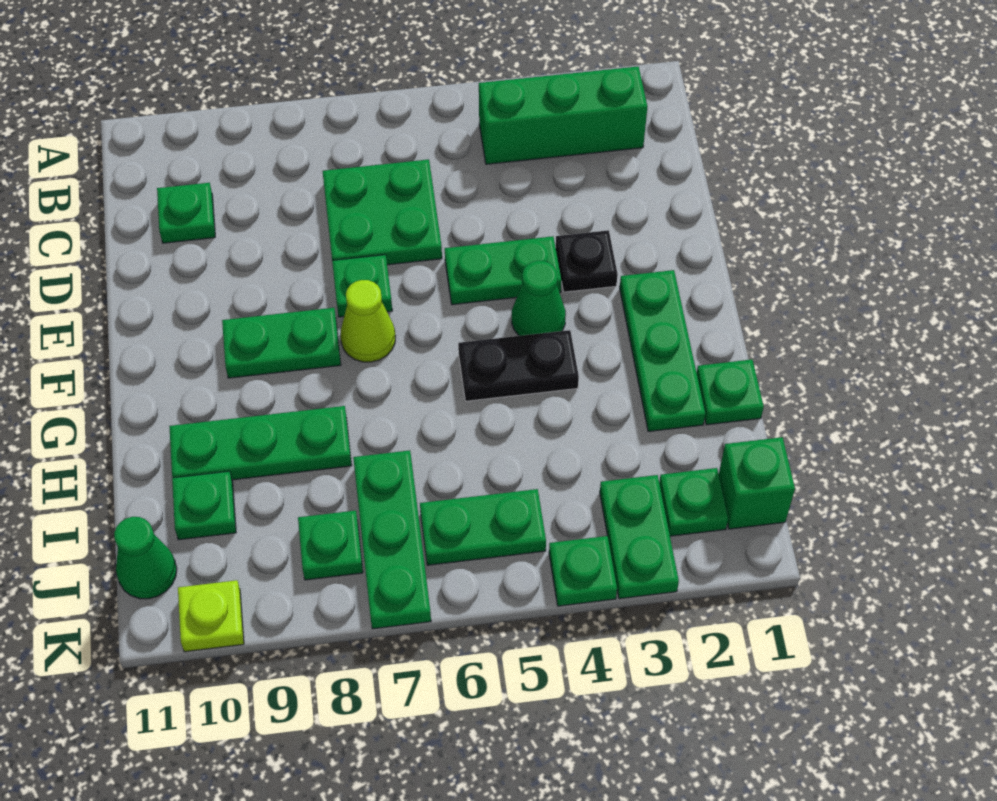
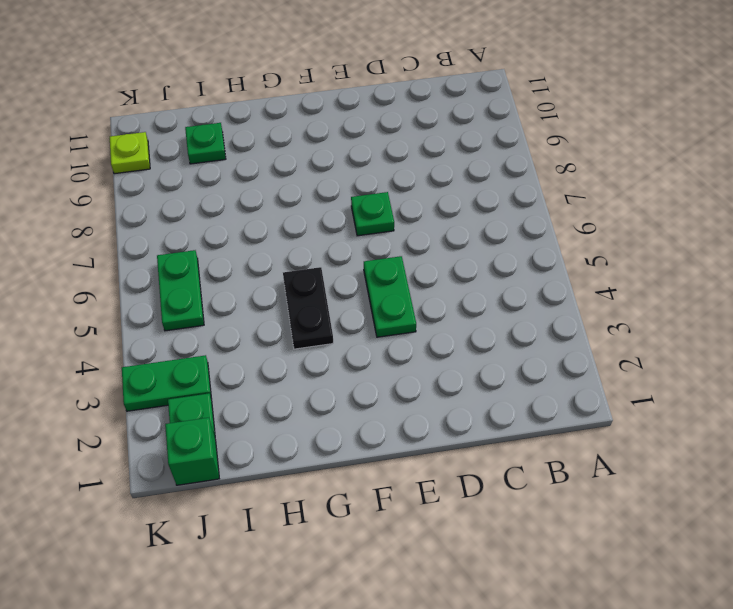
none -> green brick B2:B4 level 1
none -> green plate C6:D7 level 1
none -> green plate C10 level 1

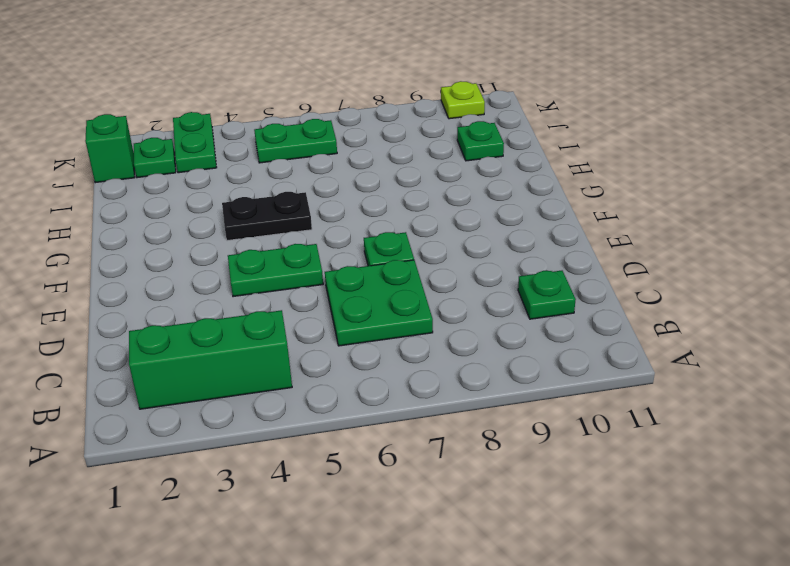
none -> black plate E3 level 1
none -> green plate F2:H2 level 1
none -> green cone F4 level 1

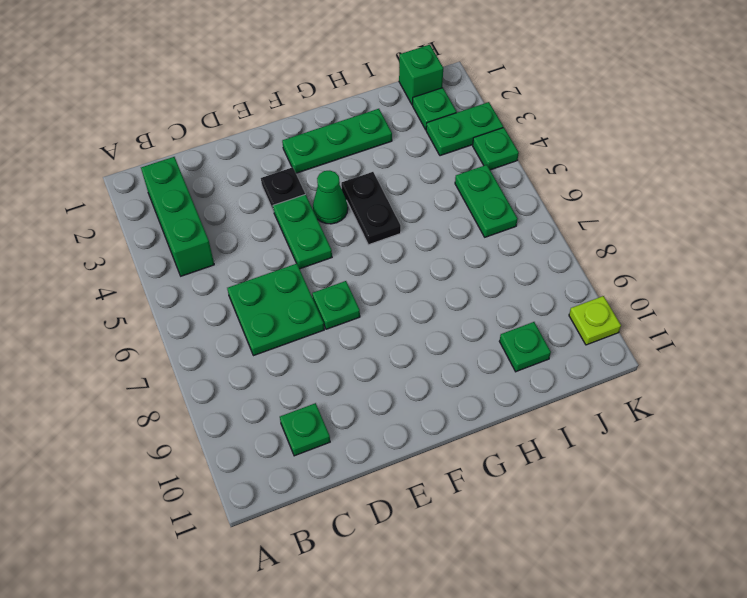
none -> lime cone F7 level 1
none -> green plate F8:F9 level 1
none -> green plate H1 level 1

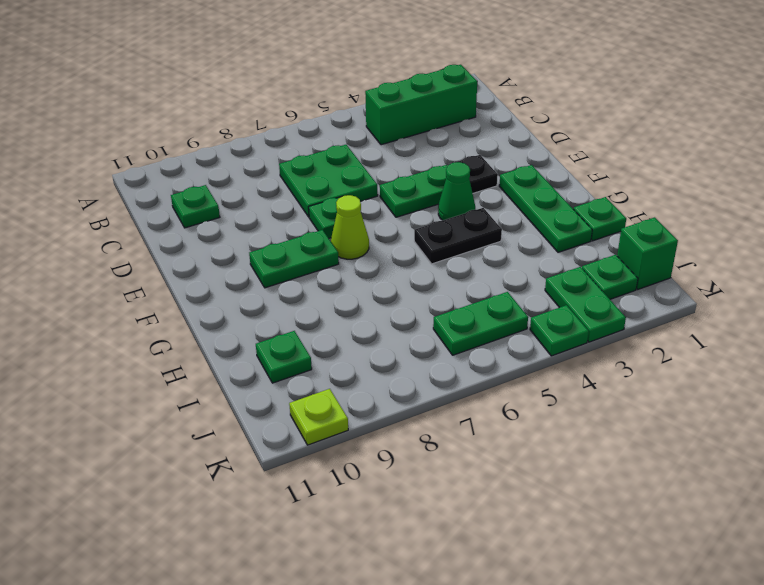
none -> green plate H8:H10 level 1
none -> green plate I7:K7 level 1
none -> green plate J8 level 1

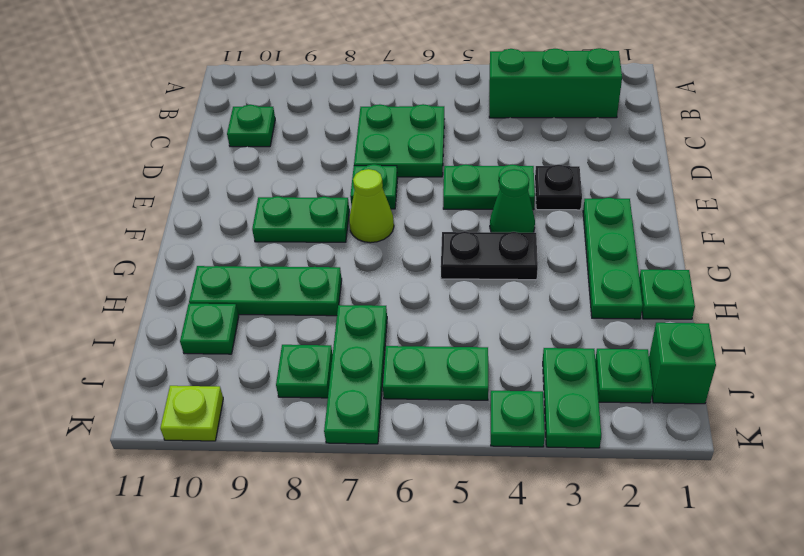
none -> green cone J11 level 1

